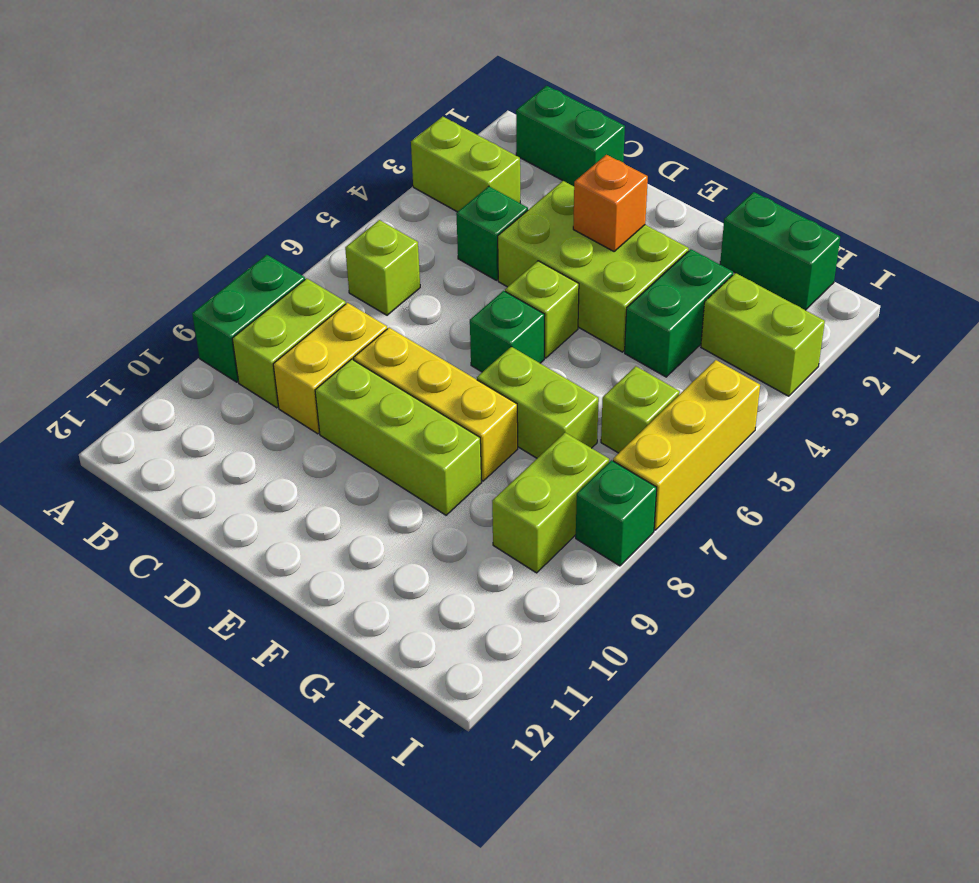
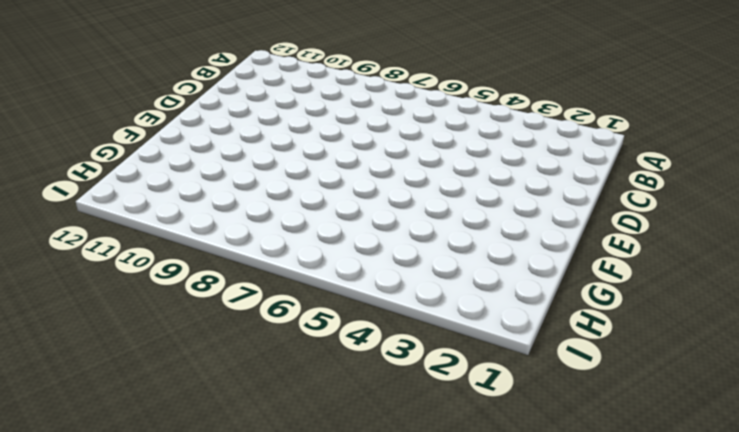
none -> lime brick A3:B3 level 1
none -> green brick A8:A9 level 1
none -> green brick B1:C1 level 1

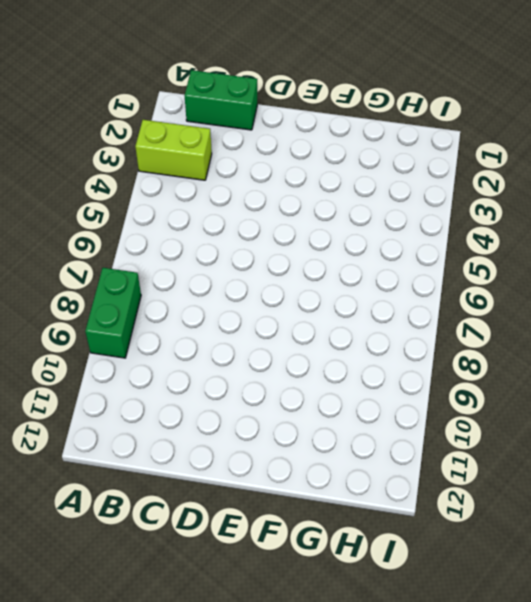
none -> lime brick B6 level 1
none -> lime brick B8:B9 level 1
none -> green brick C4 level 1

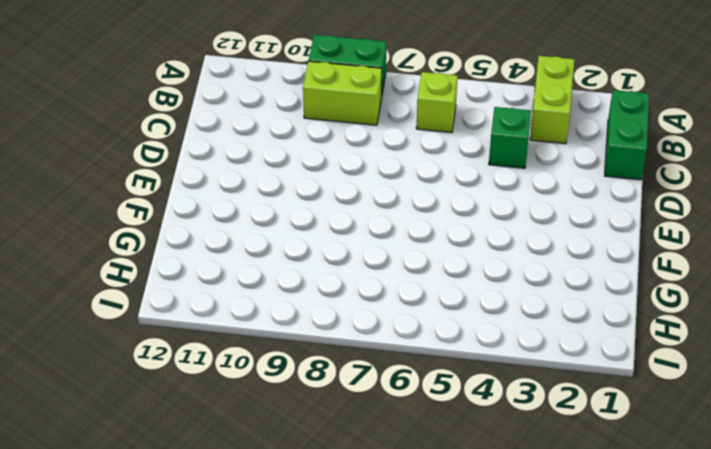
none -> yellow brick C8:C9 level 1
none -> lime brick D3:F4 level 1
none -> yellow brick D8:F8 level 1

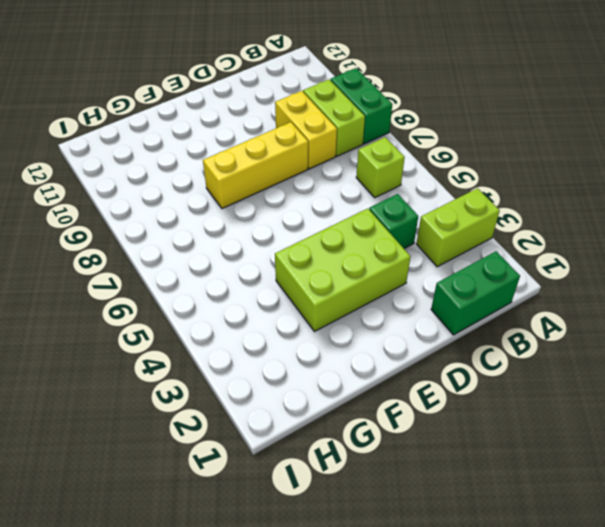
none -> lime brick D9:F9 level 1
none -> lime brick E5 level 1
none -> green brick E6 level 1

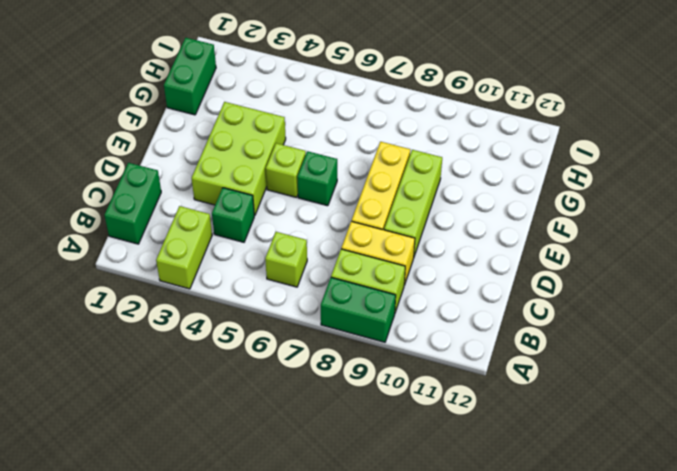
none -> lime brick F7:G7 level 1
none -> green brick G3:G4 level 1
none -> lime brick H3:I3 level 1

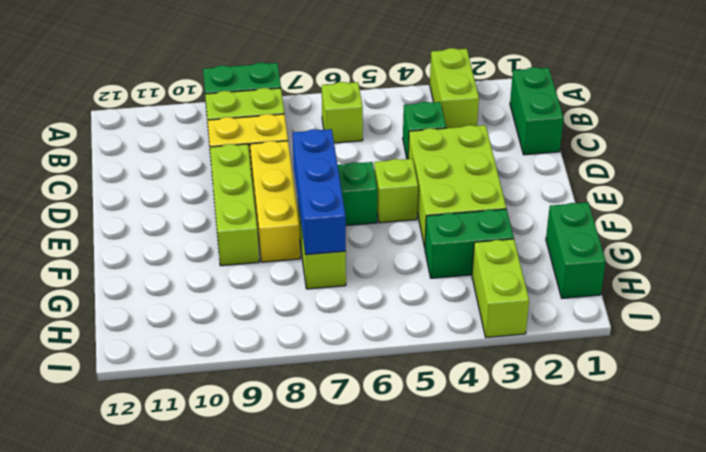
blue brick E7:G7 level 2 -> none
none -> lime brick H6 level 1
none -> lime brick H8:H9 level 1
none -> yellow brick I5:I7 level 1

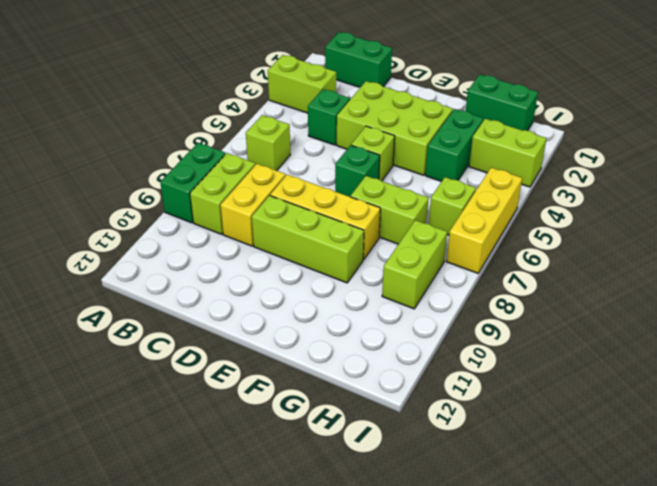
none -> green brick I8 level 1
none -> orange brick E3 level 2

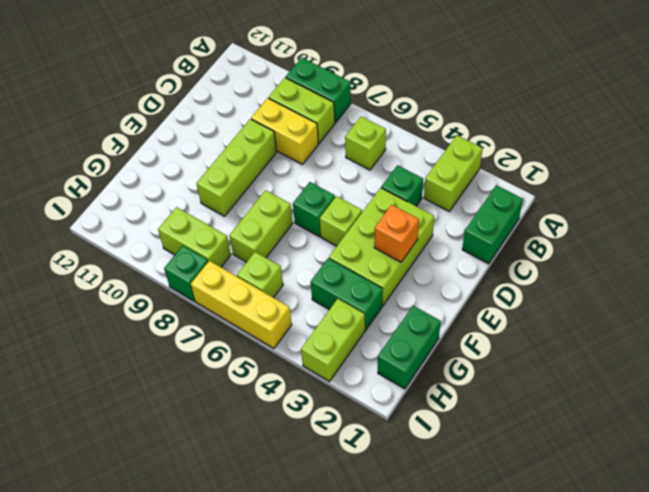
none -> yellow brick D8:F8 level 1

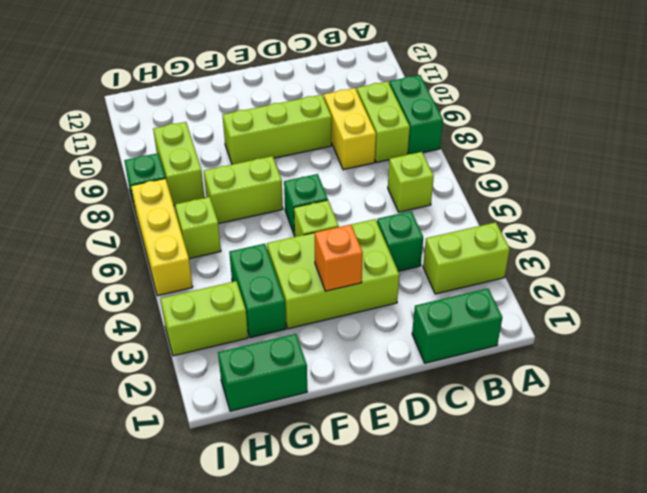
none -> yellow brick D8:F8 level 1

